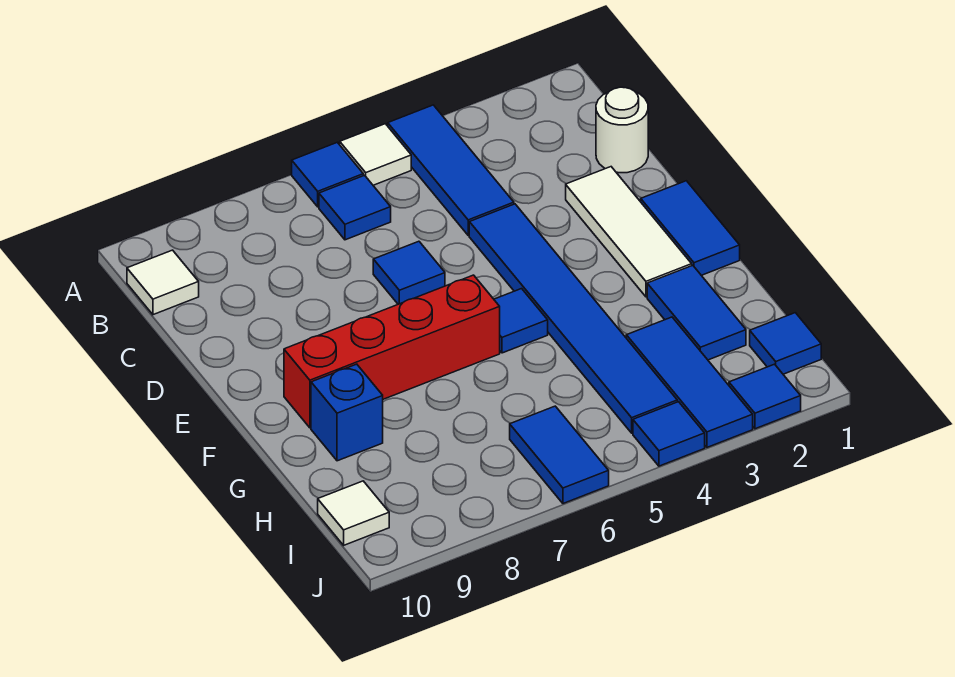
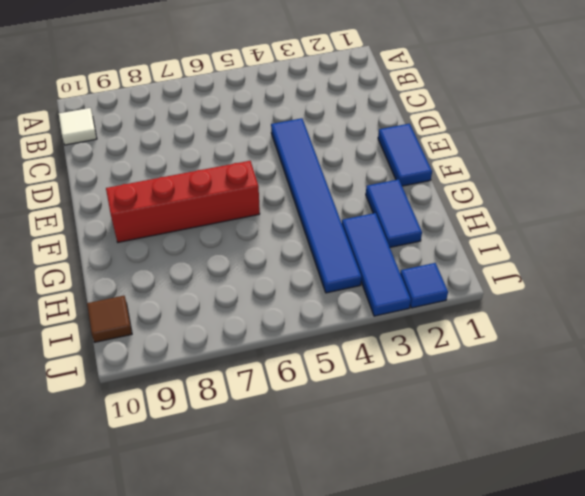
brown tile I10 level 1 -> white tile I10 level 1
none -> blue tile A4:C4 level 1
none -> white tile A5 level 1
none -> blue tile A6 level 1

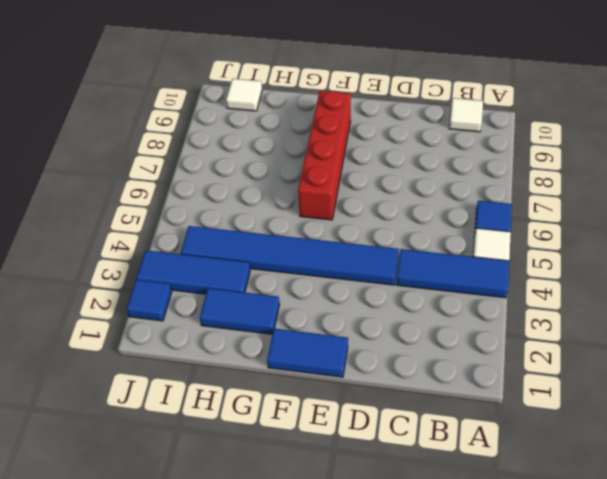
none -> blue tile B6 level 1
none -> white round brick C1 level 1
none -> white tile D2:F2 level 1

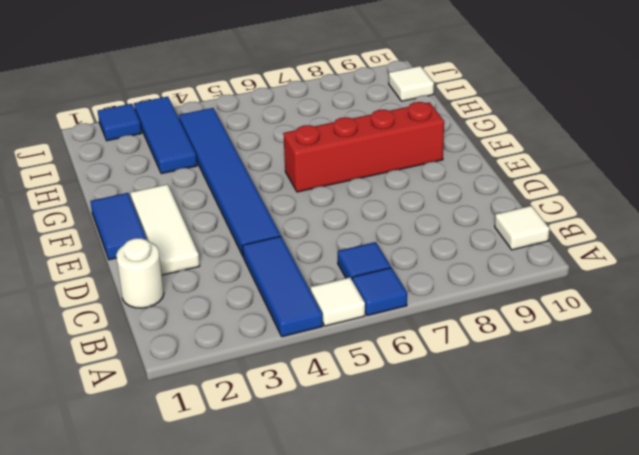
none -> blue tile D6 level 1
none -> blue tile F5 level 1
none -> blue tile G2:H2 level 1

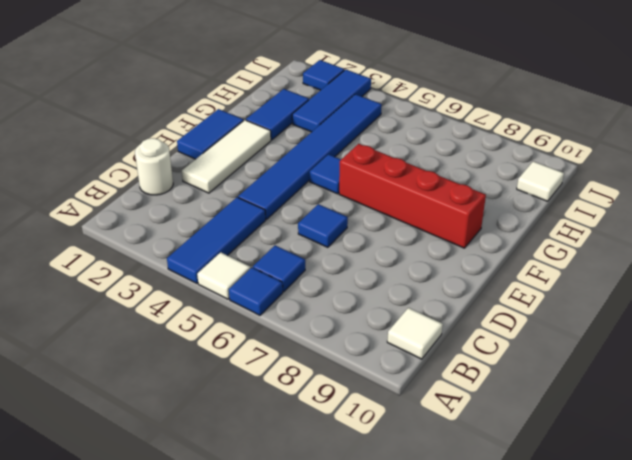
none -> blue brick G9 level 1
none -> blue tile I1 level 1
none -> blue tile I6:J6 level 1

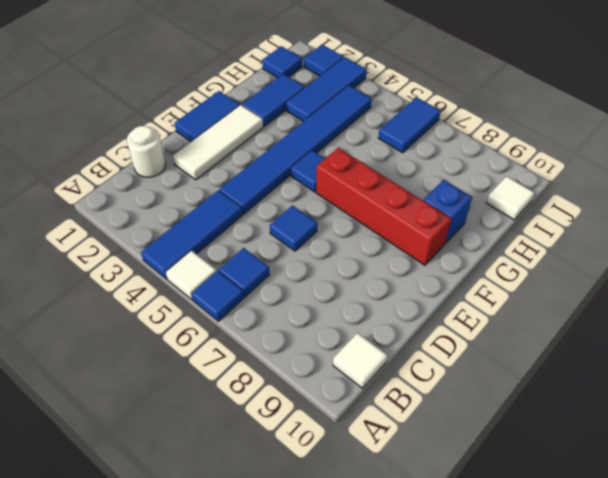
none -> blue tile J4 level 1

